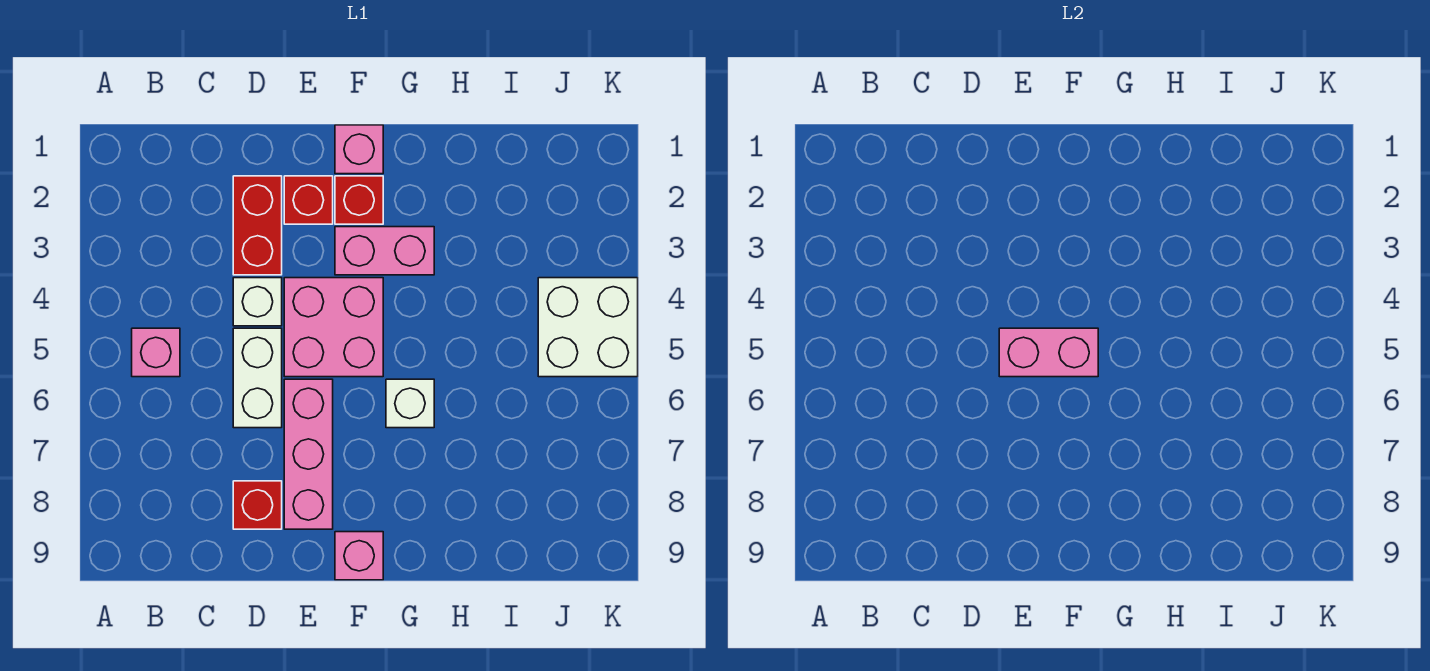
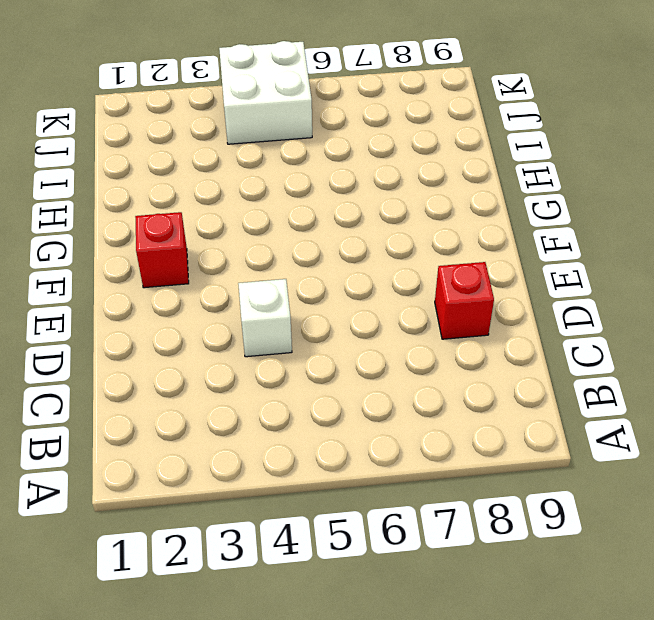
none -> pink brick B5 level 1
none -> red brick D2:D3 level 1
none -> white brick D5:D6 level 1

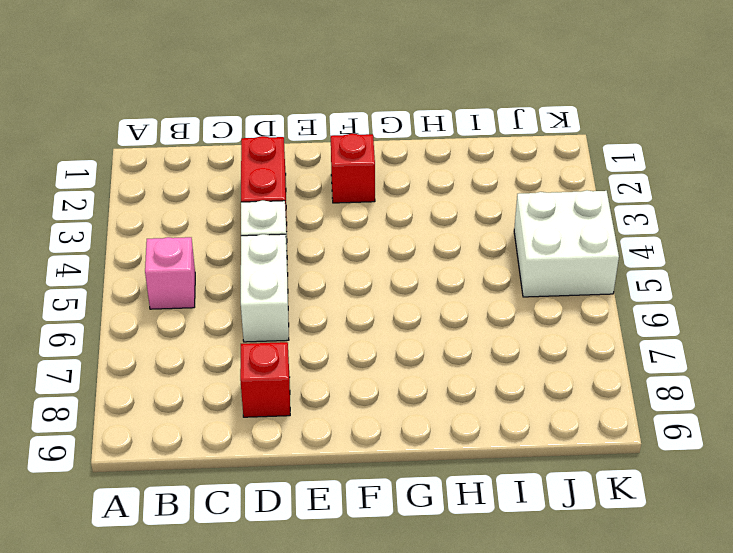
none -> red brick E2 level 1
none -> pink brick E4:F5 level 1
none -> pink brick E6:E8 level 1

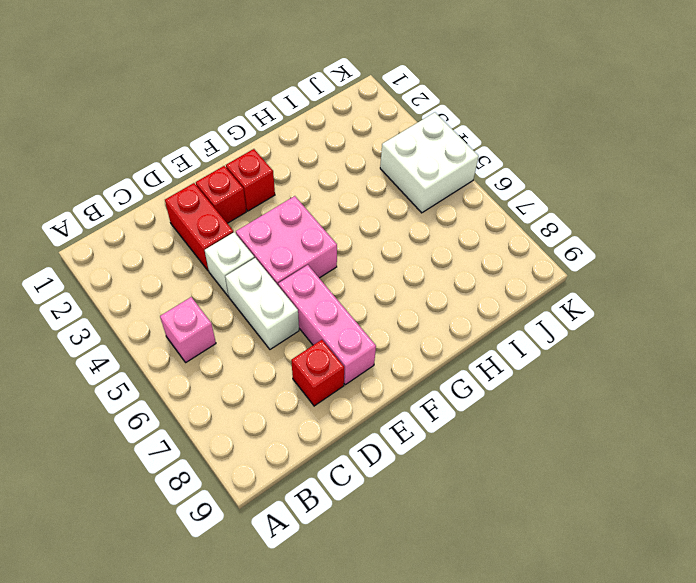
none -> pink brick F1 level 1
none -> pink brick F3:G3 level 1
none -> pink brick F9 level 1

